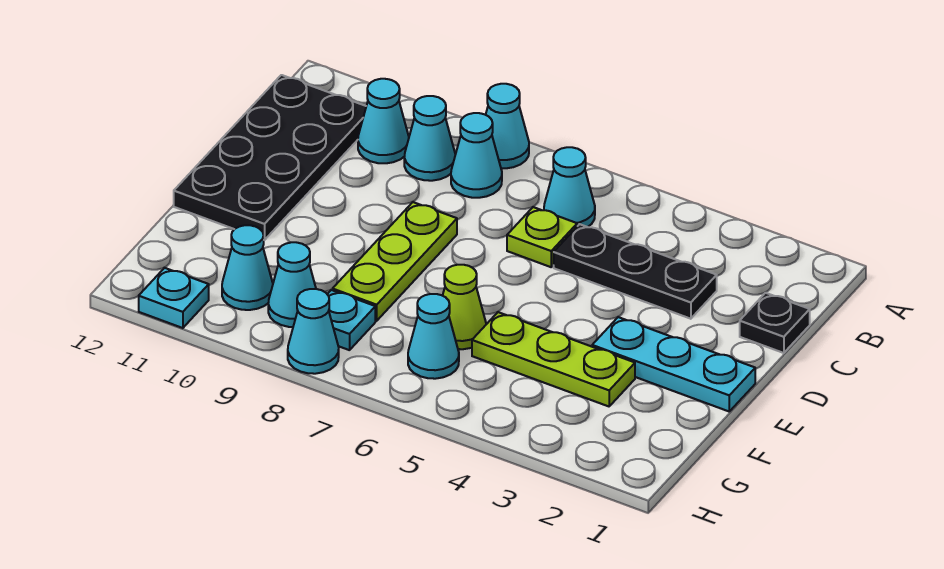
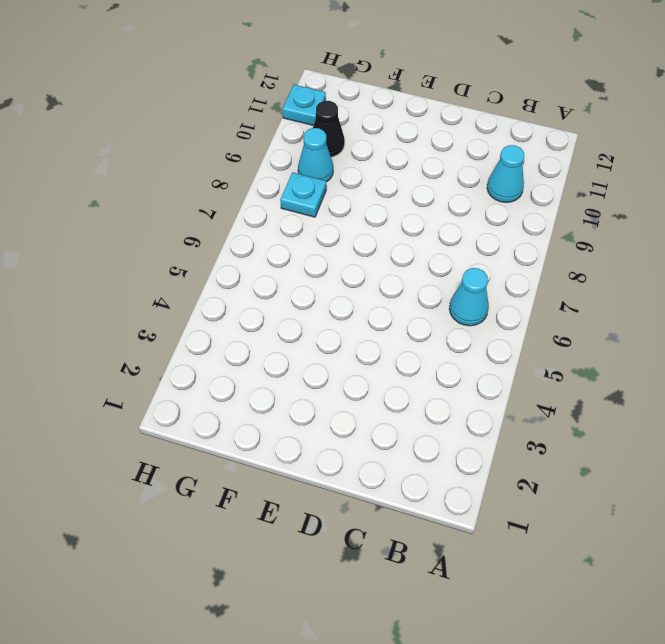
black cone G10 level 1 -> cyan cone G10 level 1
none -> cyan cone A8 level 1
none -> cyan cone B8 level 1
none -> cyan cone B9 level 1

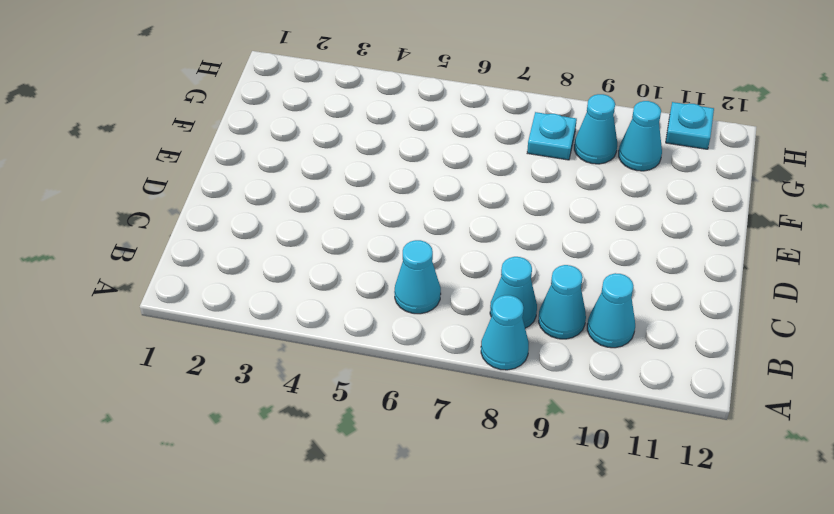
none -> black plate B11:E12 level 1
none -> black plate C1 level 1
none -> black plate C3:C5 level 1

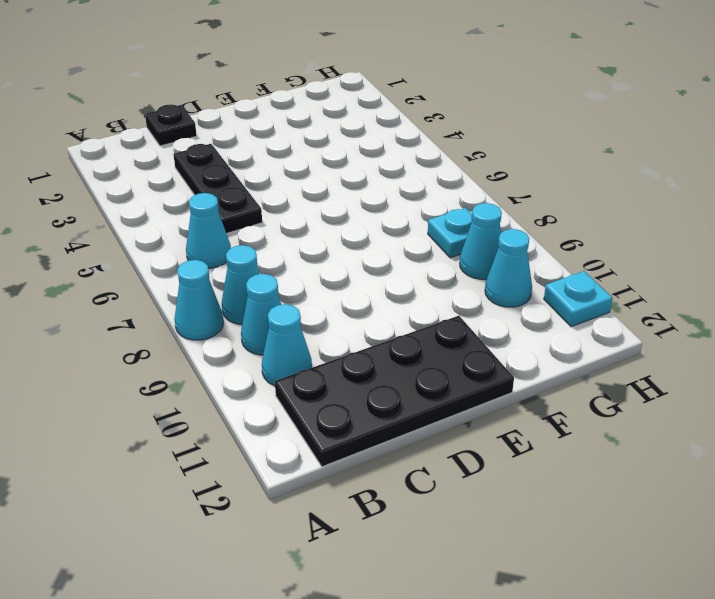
none -> lime plate C6 level 1
none -> lime plate D8:F8 level 1
none -> cyan plate E1:E3 level 1

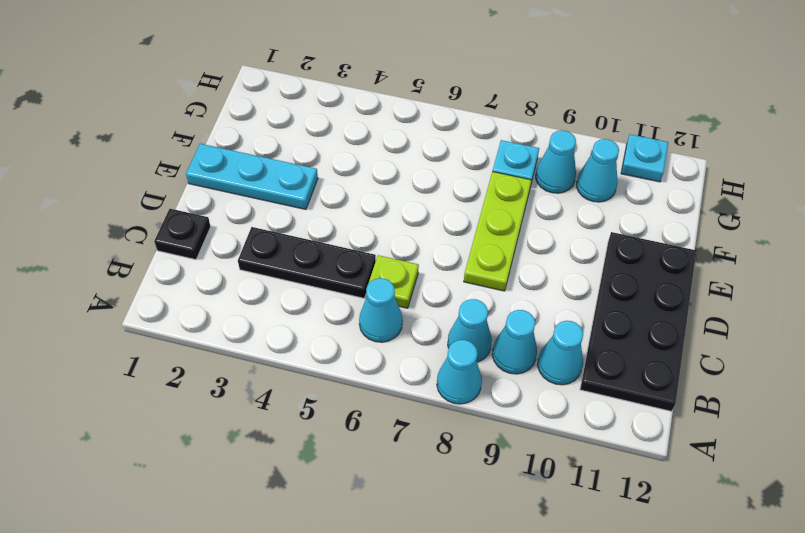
none -> lime plate F3:F5 level 1
none -> lime cone F6 level 1
none -> cyan cone G6 level 1

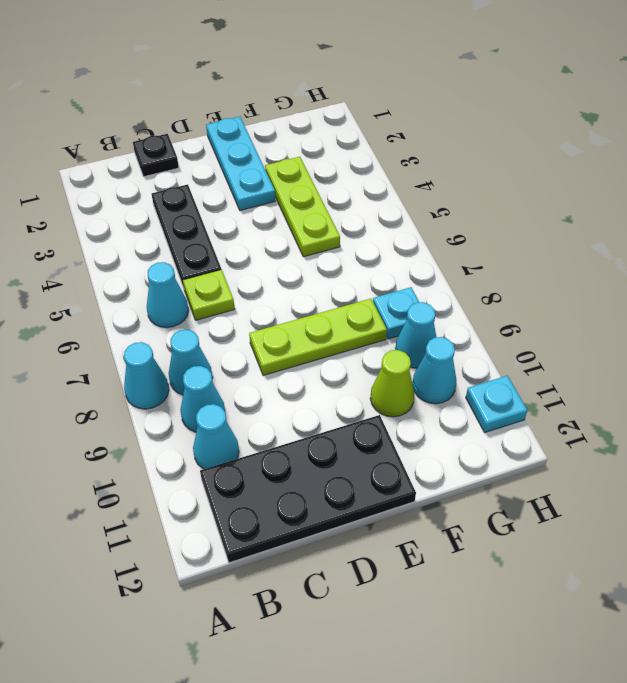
lime cone F10 level 1 -> lime cone F6 level 1
none -> cyan cone G6 level 1
none -> cyan cone H8 level 1

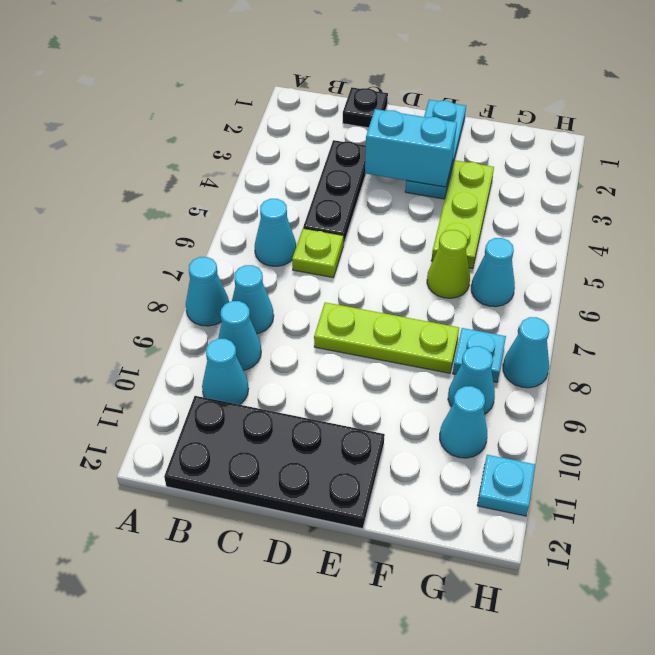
cyan brick D3:E3 level 2 -> none

